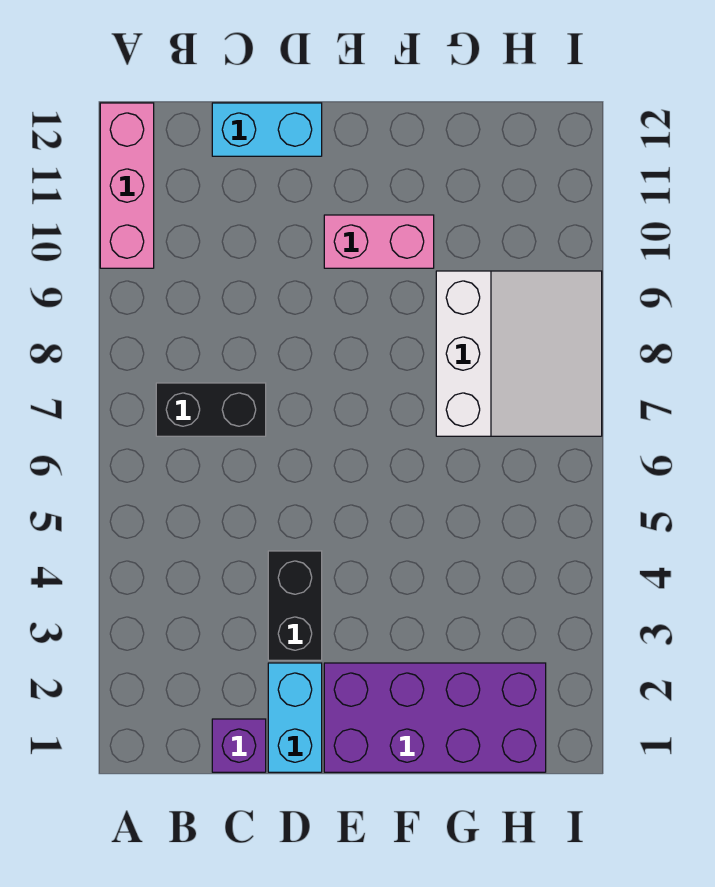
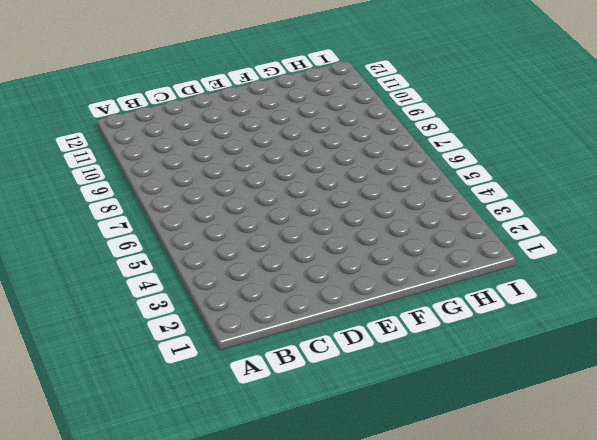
none -> pink brick A10:A12 level 1
none -> black brick B7:C7 level 1

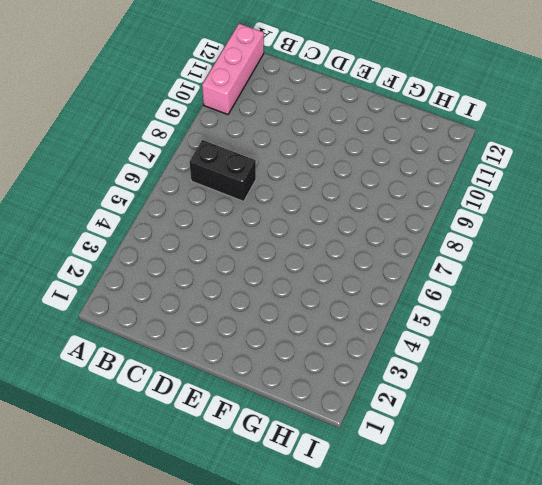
none -> purple brick C1 level 1
none -> cyan brick C12:D12 level 1

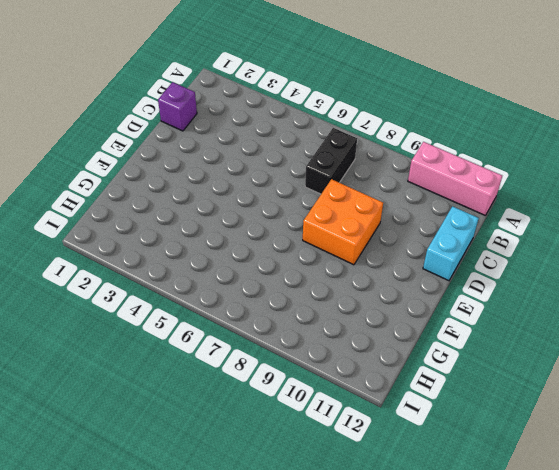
orange brick D8:E9 level 1 -> none
none -> cyan brick D1:D2 level 1
none -> black brick D3:D4 level 1

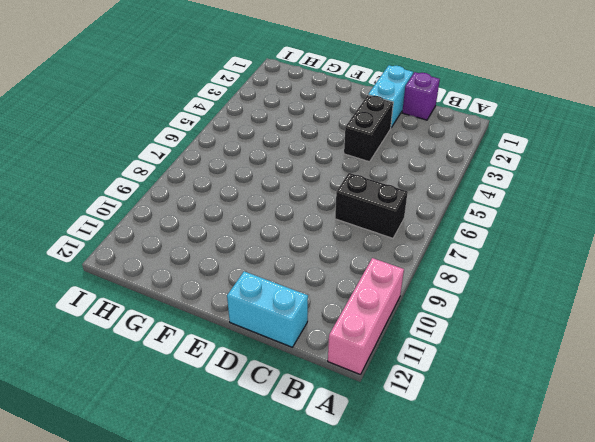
none -> purple brick E1:H2 level 1
none -> pink brick E10:F10 level 1

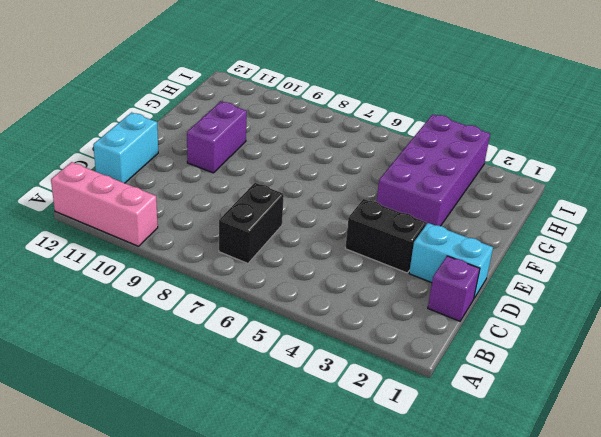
purple brick E10:F10 level 1 -> pink brick E10:F10 level 1
purple brick F3:I4 level 1 -> purple brick E1:H2 level 1
none -> white slope G7:I9 level 1 top G

